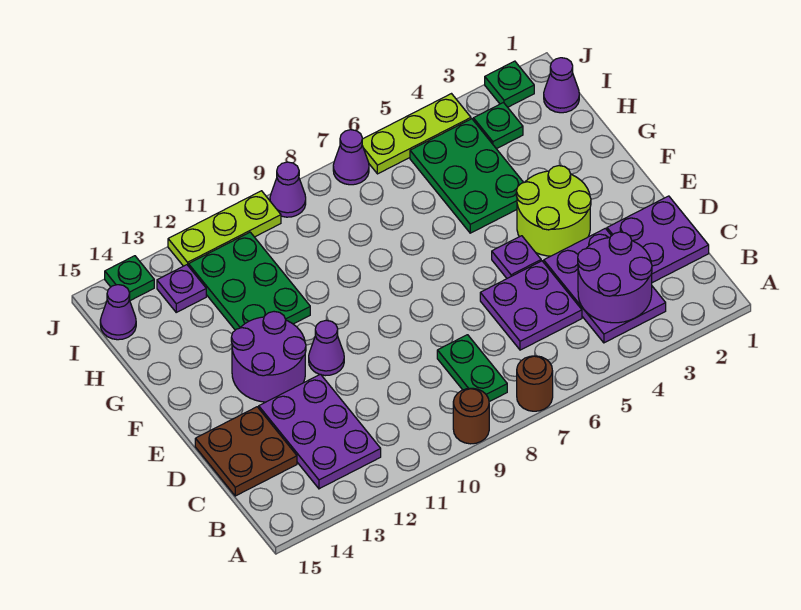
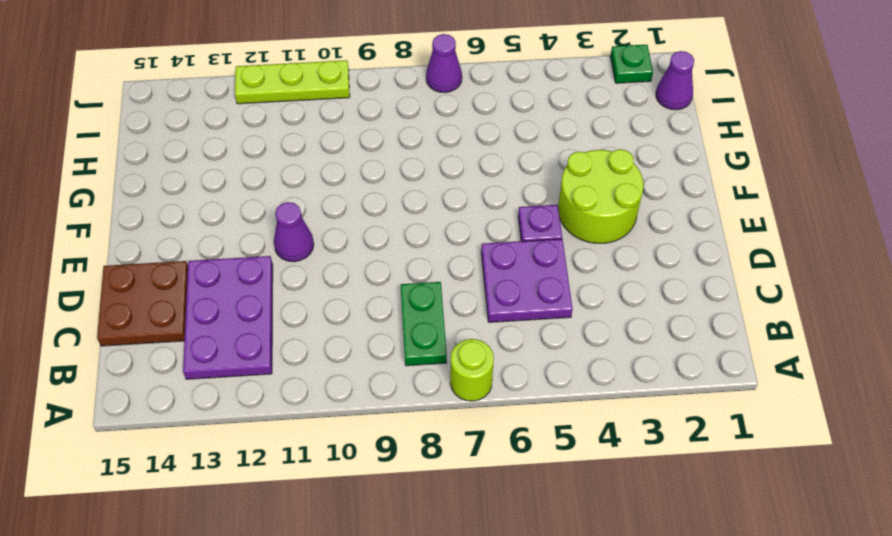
lime round brick A7 level 1 -> brown round brick A7 level 1
none -> brown round brick A9 level 1
none -> purple plate B3:D4 level 1
none -> purple plate C1:D2 level 1

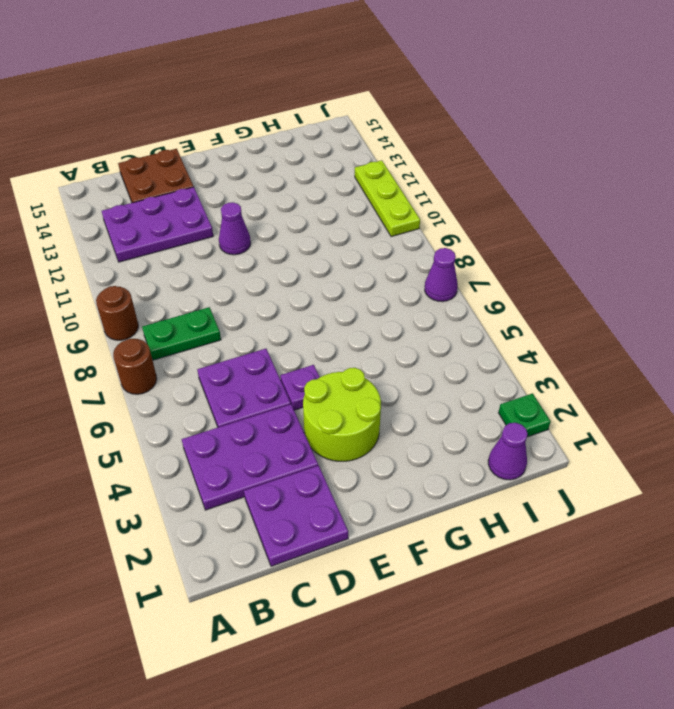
none -> purple round brick E12:F13 level 1
none -> green plate G4:I5 level 1
none -> green plate G11:I12 level 1

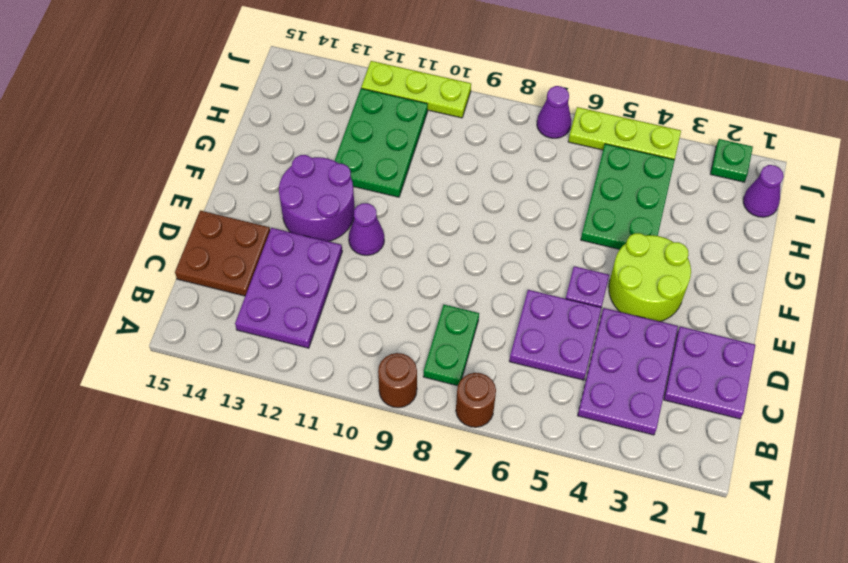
none -> green plate I3 level 1
none -> purple plate I13 level 1
none -> purple cone I15 level 1

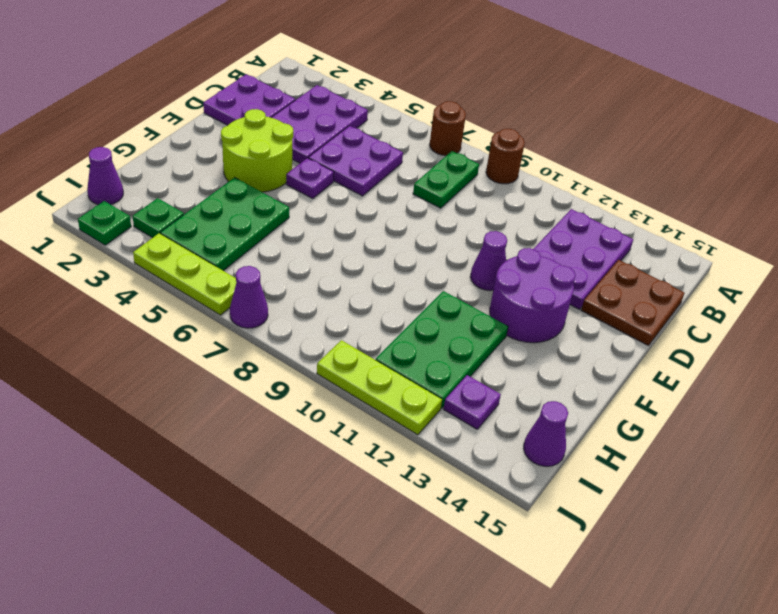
none -> purple cone J9 level 1
none -> green plate J14 level 1
none -> purple round brick B3:C4 level 2

